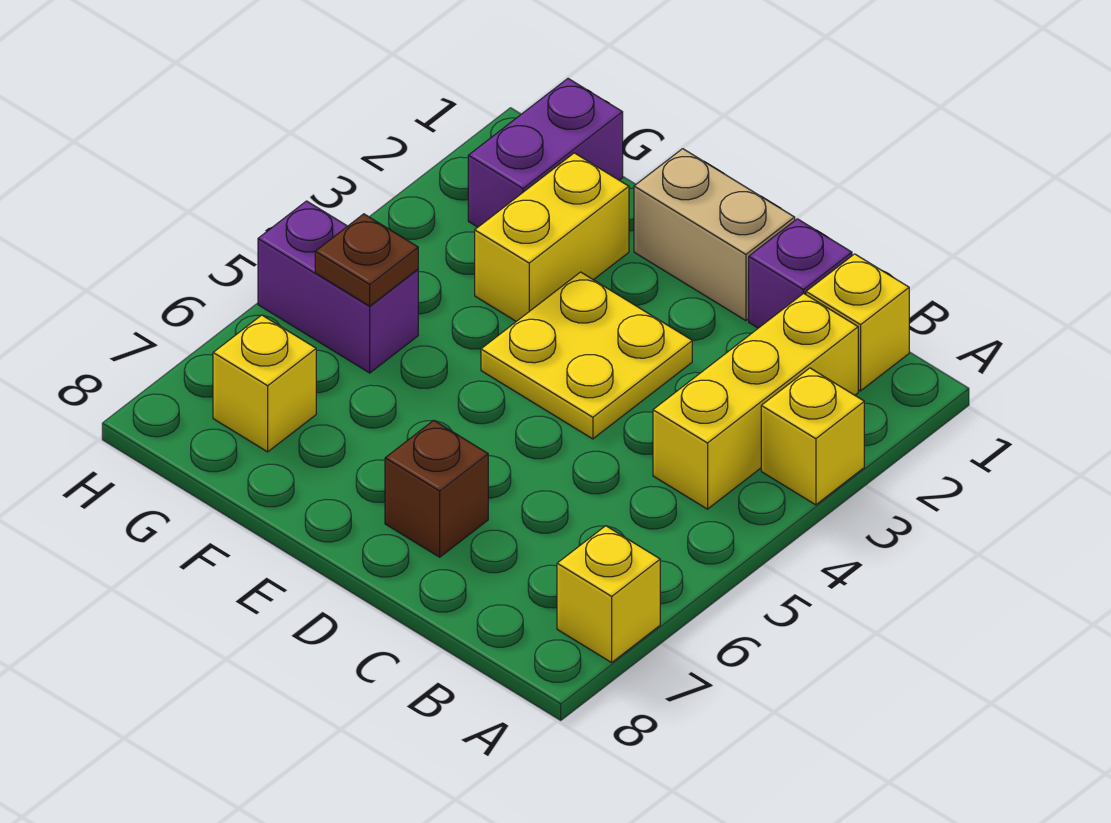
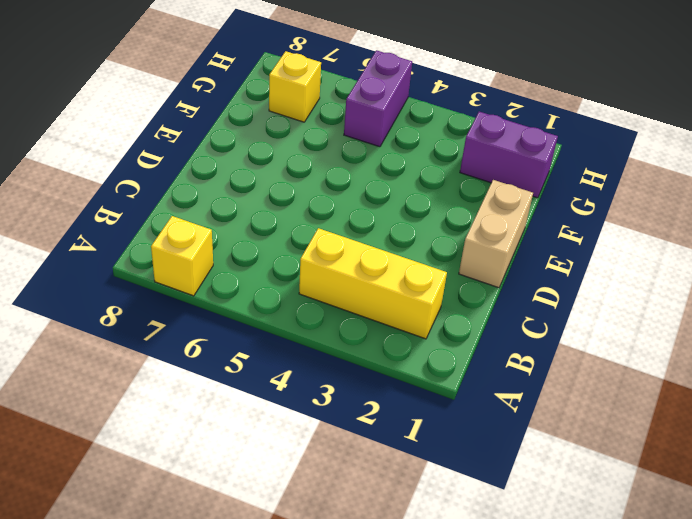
none -> yellow brick A3 level 1
none -> yellow brick B1 level 1
none -> purple brick C1 level 1

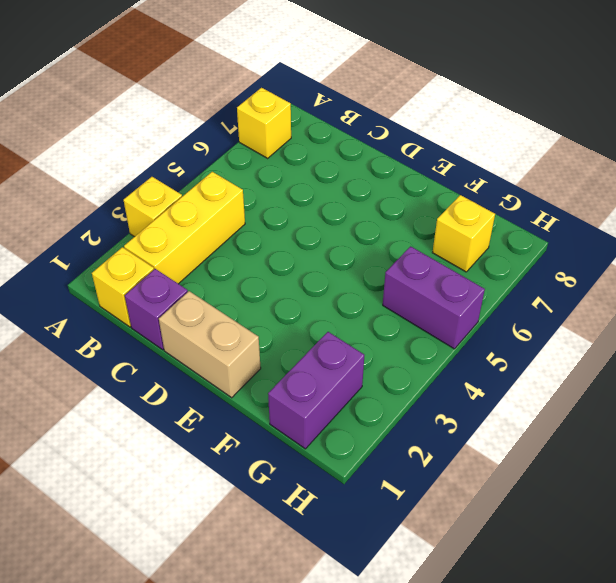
none -> yellow plate D3:E4 level 1
none -> brown brick D7 level 1
none -> yellow brick F2:F3 level 1

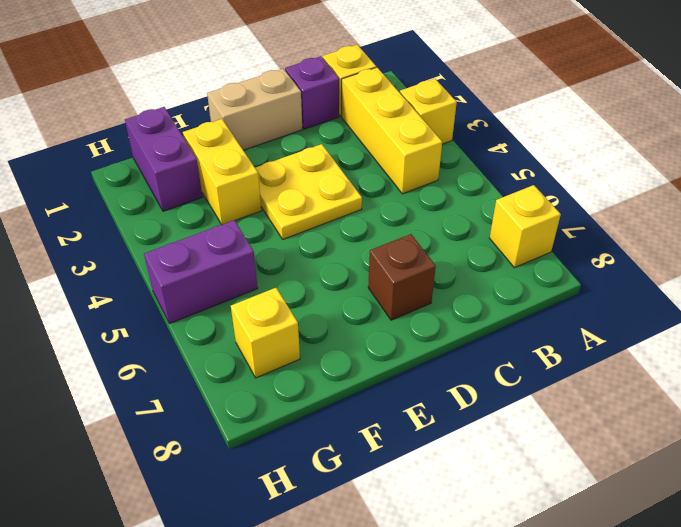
none -> brown plate G5 level 2

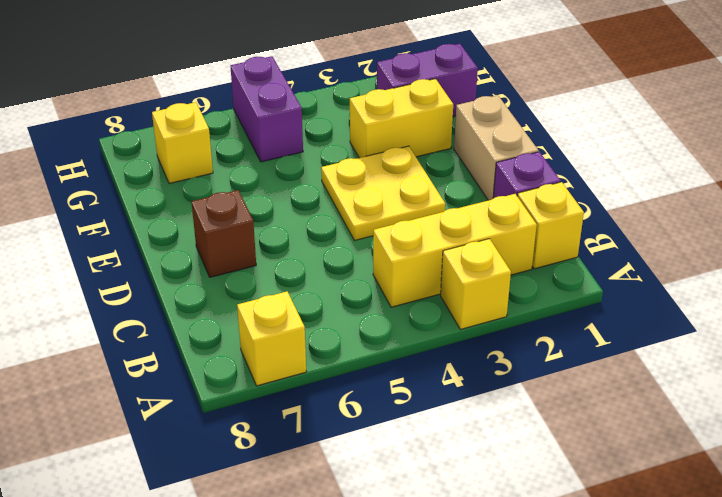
none -> brown plate G5 level 2

